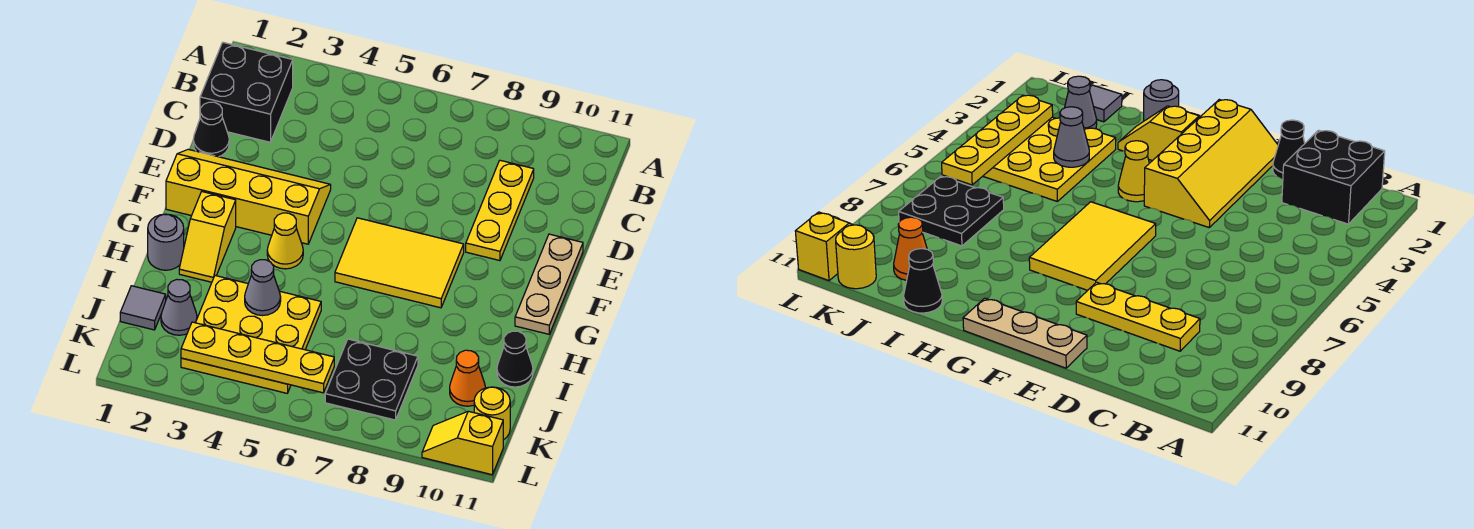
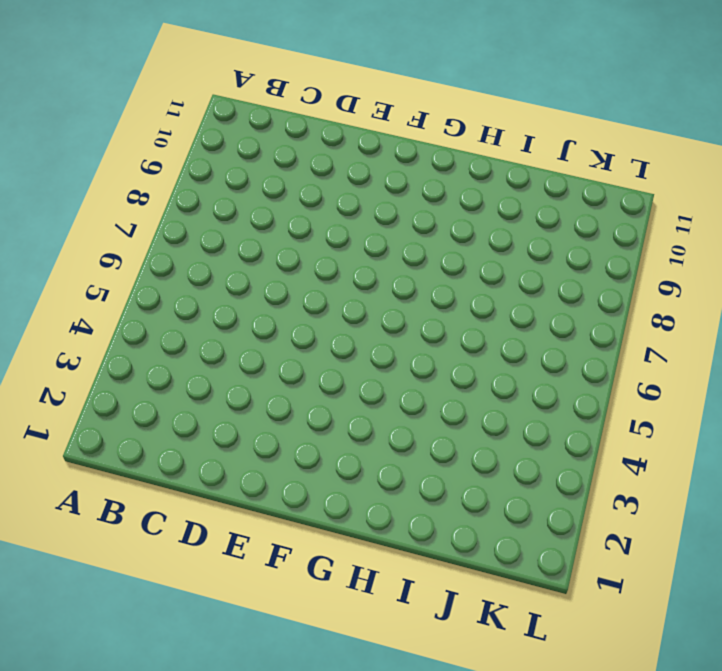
none -> black brick B1:C2 level 1
none -> yellow plate C9:E9 level 1
none -> black cone D1 level 1

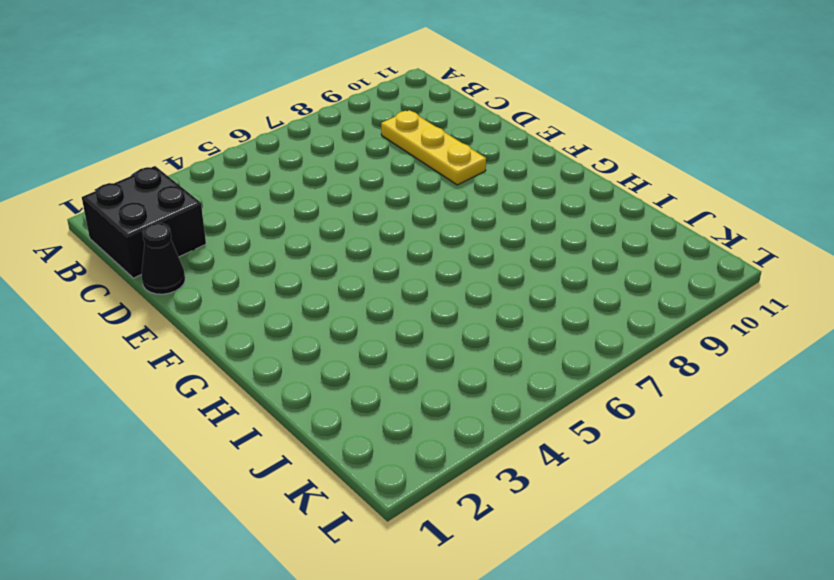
none -> yellow slope E1:F4 level 1 top F
none -> tan plate E11:G11 level 1
none -> yellow tile F6:G8 level 1

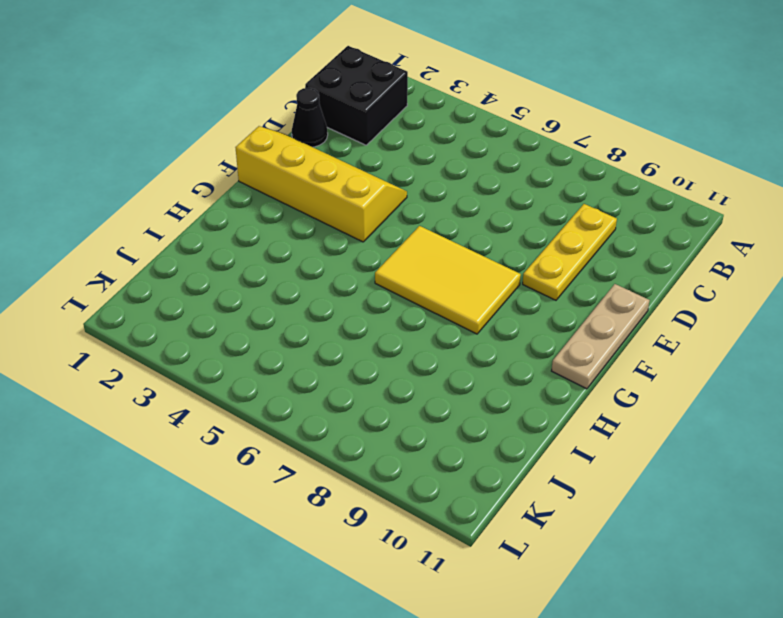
none -> yellow slope G2:H2 level 1 top G
none -> yellow cone G4 level 1
none -> grey round brick H1 level 1

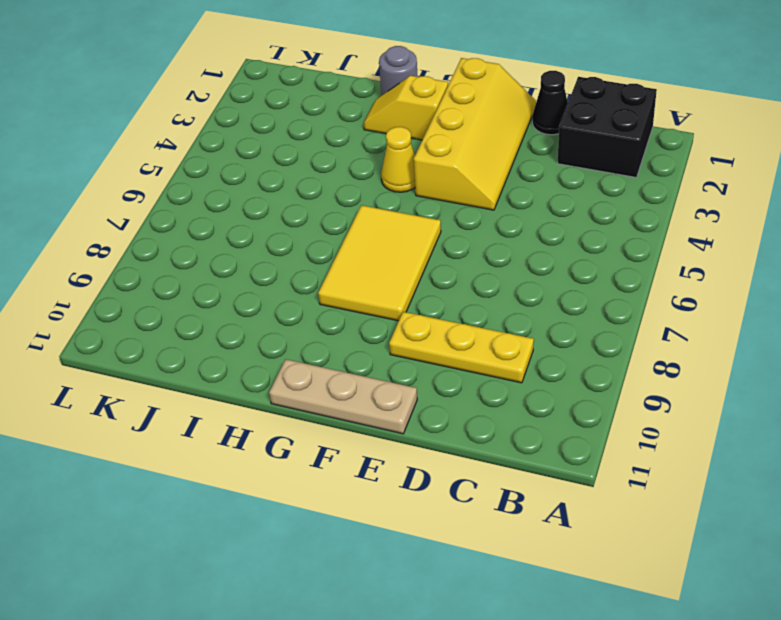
none -> yellow plate I3:K5 level 1
none -> black cone I11 level 1
none -> grey tile J1 level 1

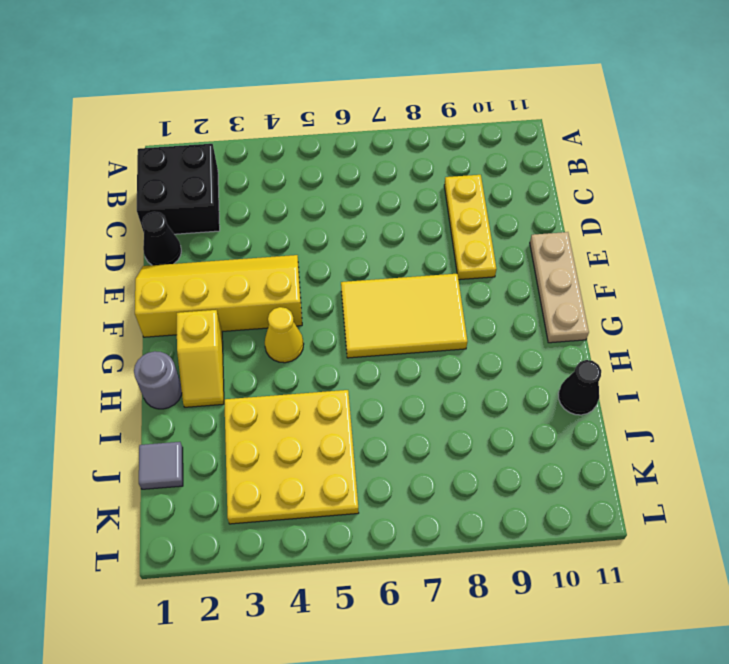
none -> grey cone J2 level 1
none -> black plate J7:K8 level 1
none -> orange cone J10 level 1

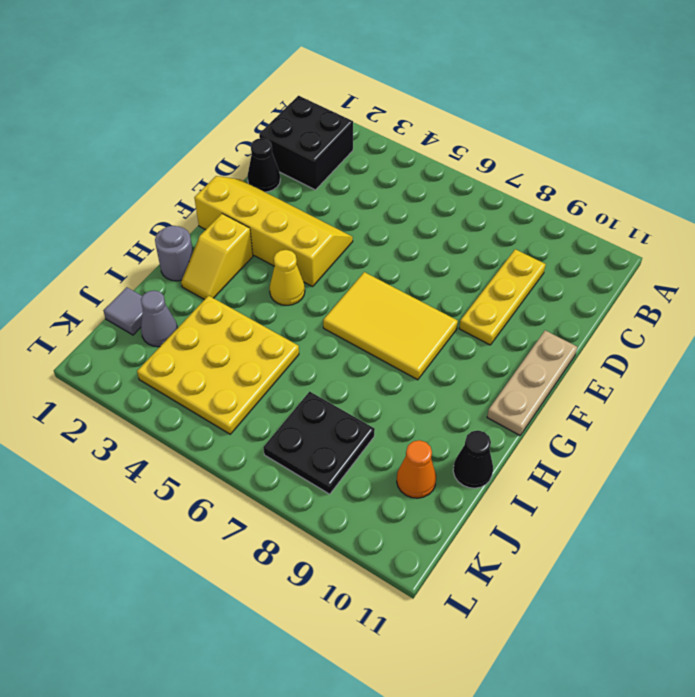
none -> yellow round brick K11 level 1
none -> yellow slope L10:L11 level 1 top 11
none -> grey cone I4 level 2

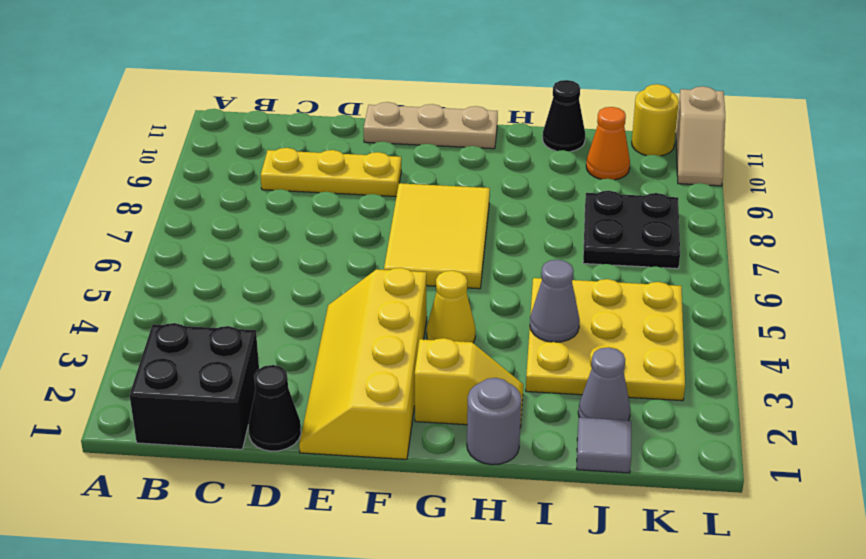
tan slope L10:L11 level 1 top 11 -> yellow slope L10:L11 level 1 top 11
none -> yellow plate K3:K6 level 2

